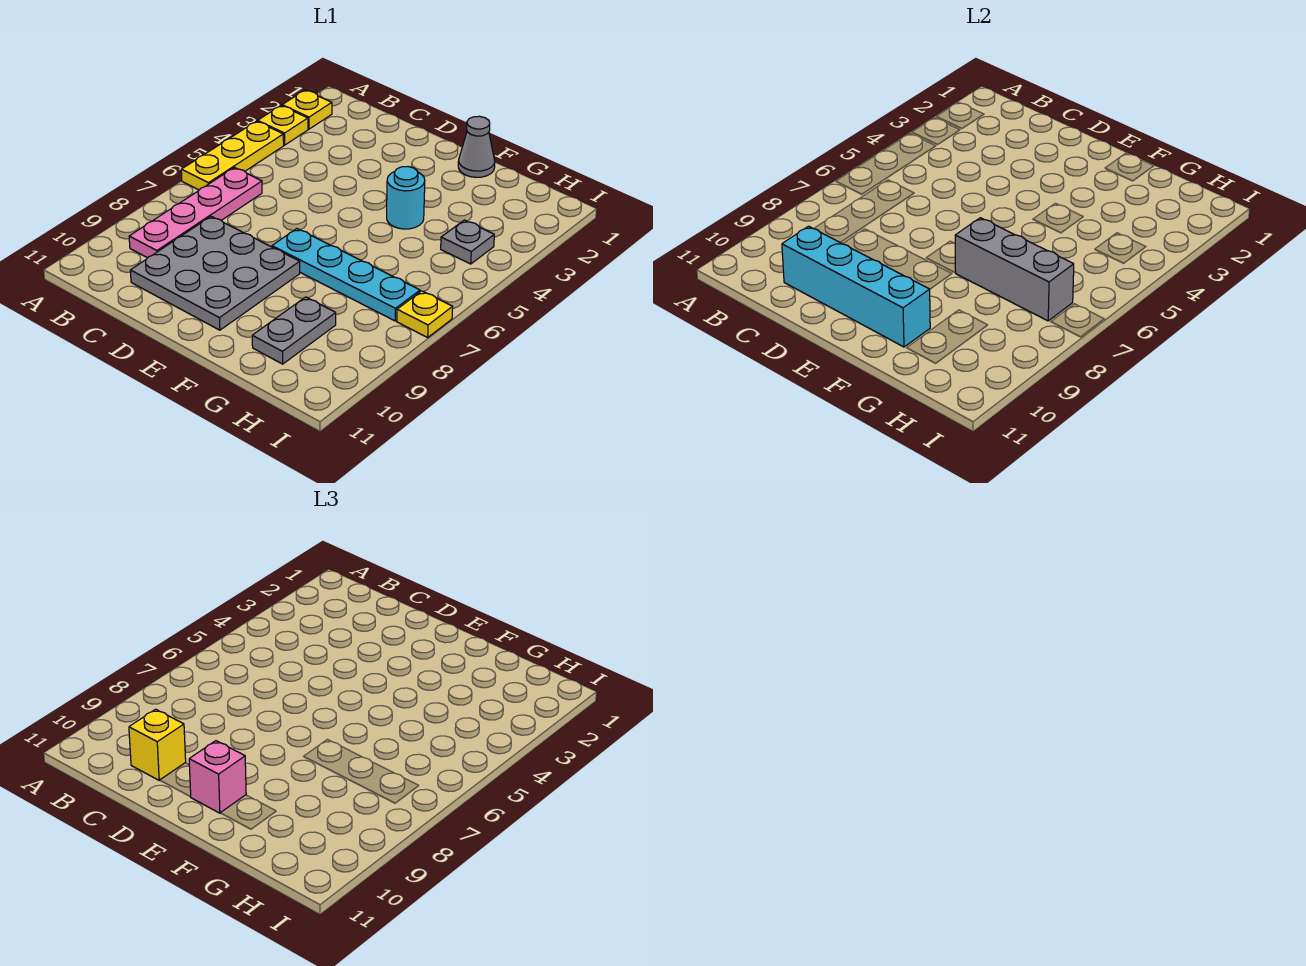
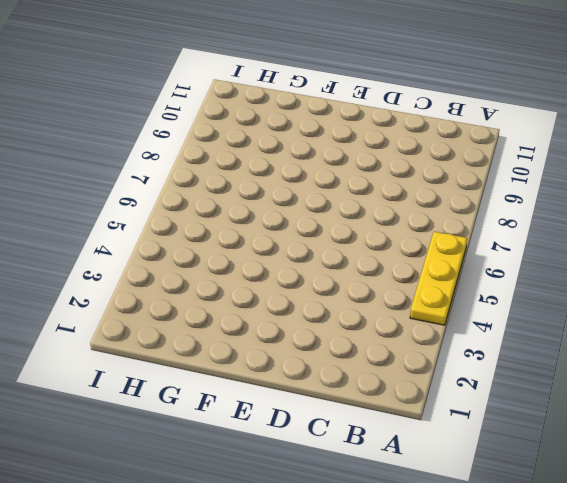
none -> yellow plate A2 level 1
none -> yellow plate A3 level 1
none -> pink plate B6:B9 level 1

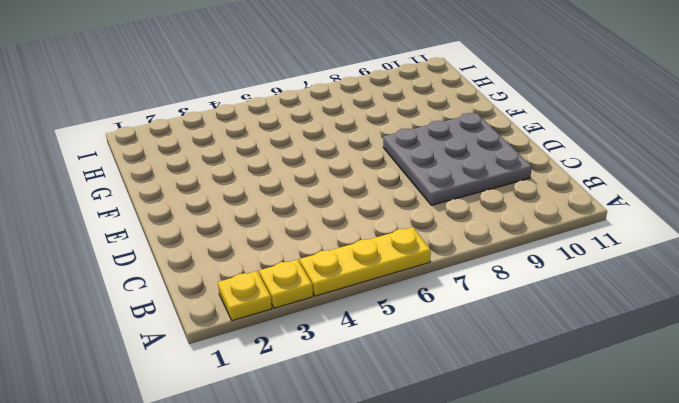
none -> pink plate B6:B9 level 1
none -> cyan plate E7:H7 level 1
none -> grey cone F1 level 1

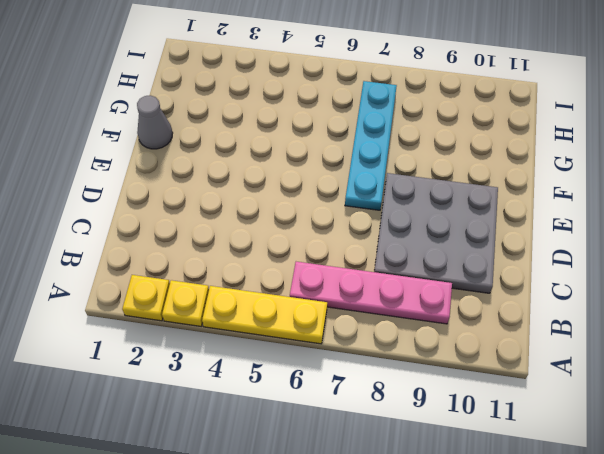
none -> cyan round brick F4 level 1
none -> grey plate G9:G10 level 1
none -> grey plate H4 level 1

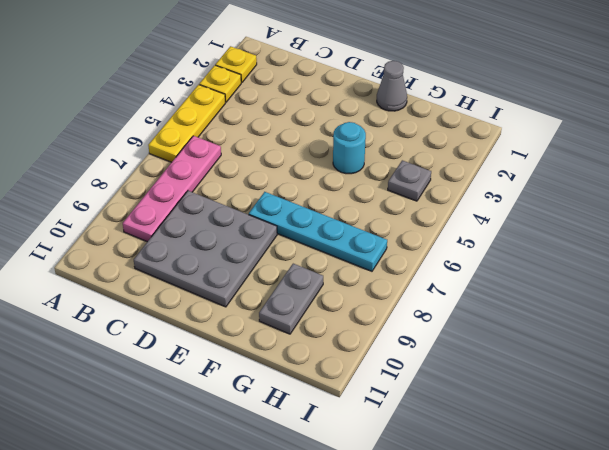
none -> yellow plate I7 level 1
none -> cyan brick C10:F10 level 2
none -> grey brick F7:H7 level 2

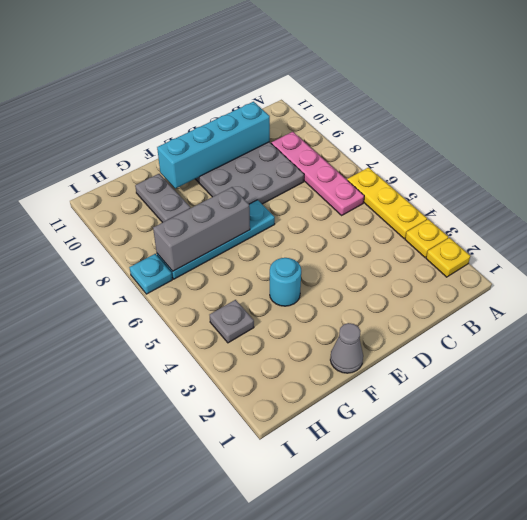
cyan plate I7 level 1 -> yellow plate I7 level 1
none -> yellow brick C10 level 3
none -> pink brick E10 level 3

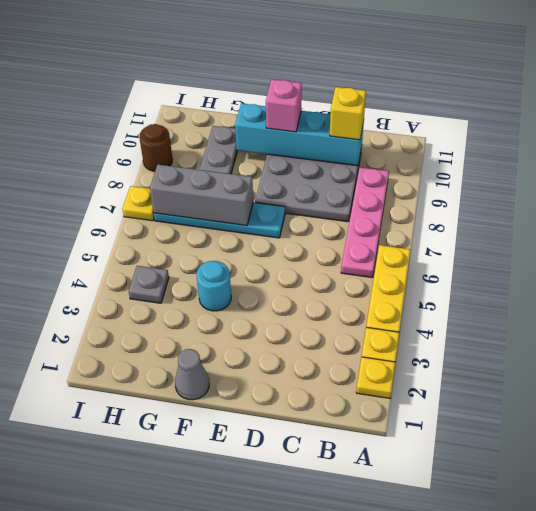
brown round brick I9 level 1 -> none

